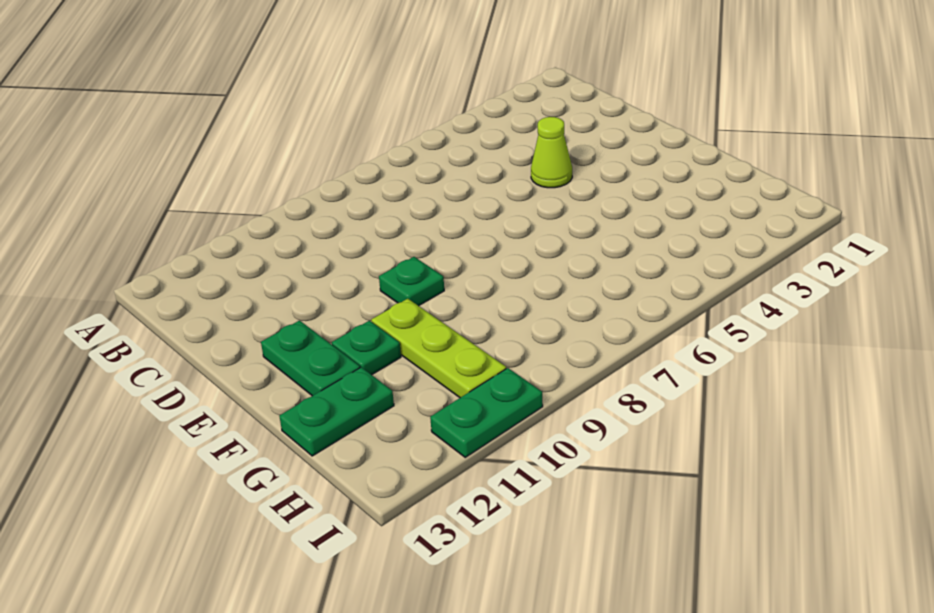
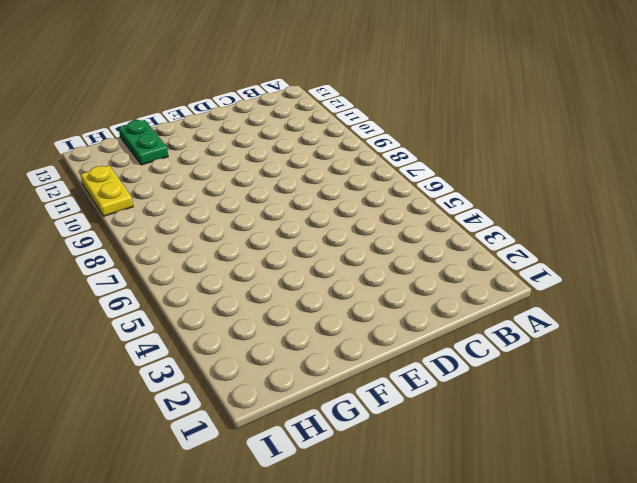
yellow plate I10:I11 level 1 -> green plate I10:I11 level 1
none -> lime cone D4 level 1
none -> green plate E9 level 1

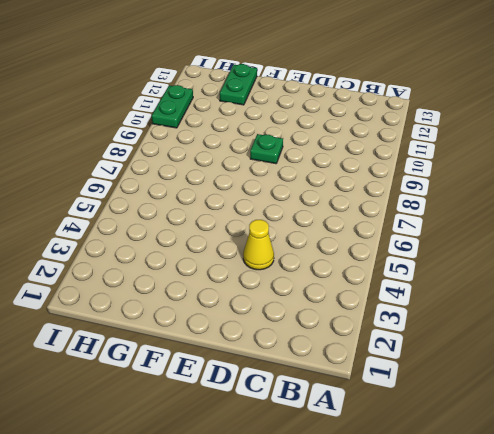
yellow cone D4 level 1 -> lime cone D4 level 1
none -> green plate E12:F12 level 1
none -> lime plate F10:H10 level 1

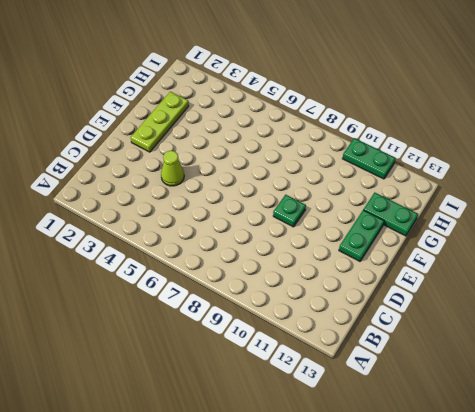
lime plate E2:G2 level 1 -> lime plate F10:H10 level 1
none -> green plate F11 level 1

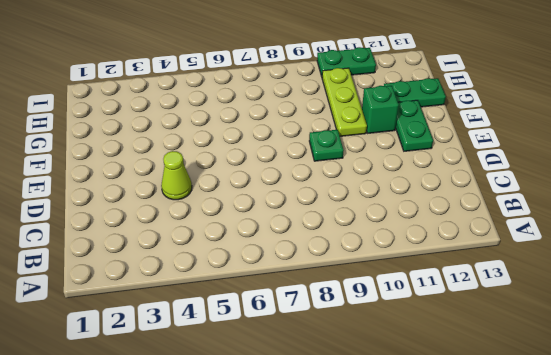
green brick F11 level 1 -> green plate F11 level 1

